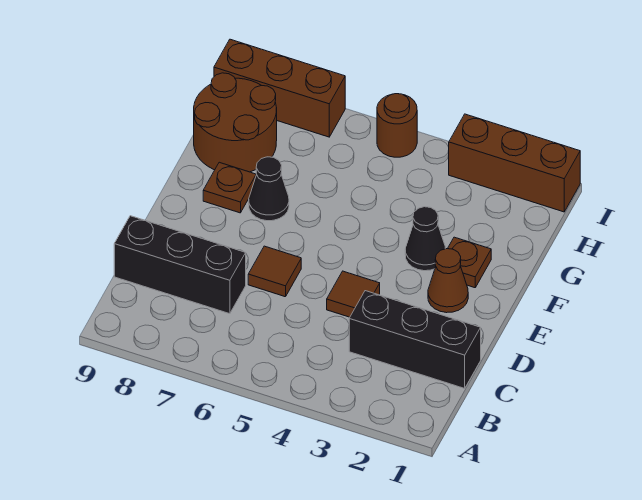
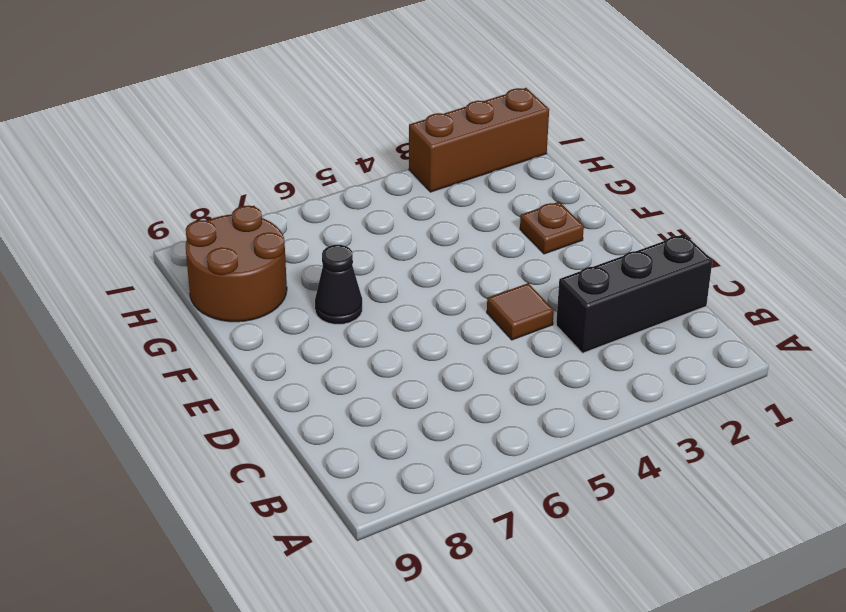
none -> black brick C7:C9 level 1
none -> brown tile D6 level 1
none -> brown cone E2 level 1

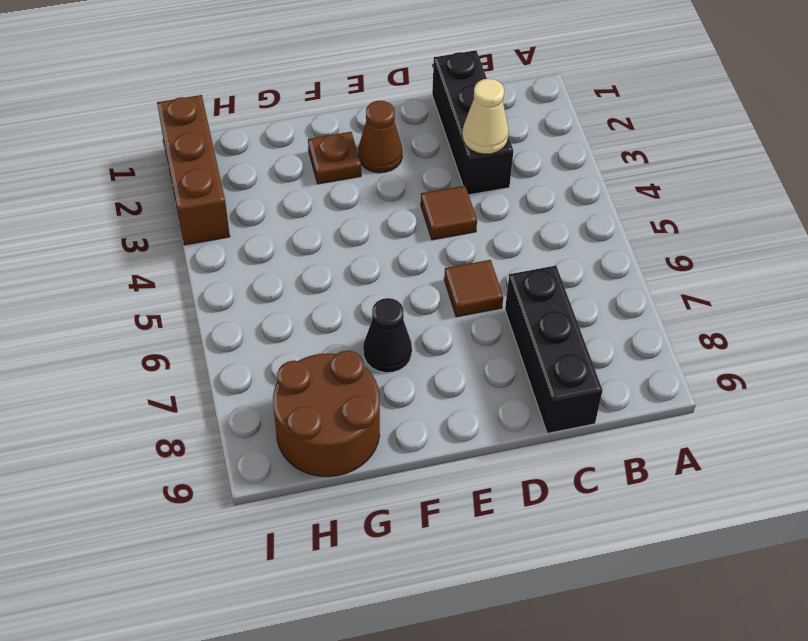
tan cone C3 level 2 -> none
none -> black cone F3 level 1
none -> brown plate F8 level 1
none -> brown round brick I5 level 1

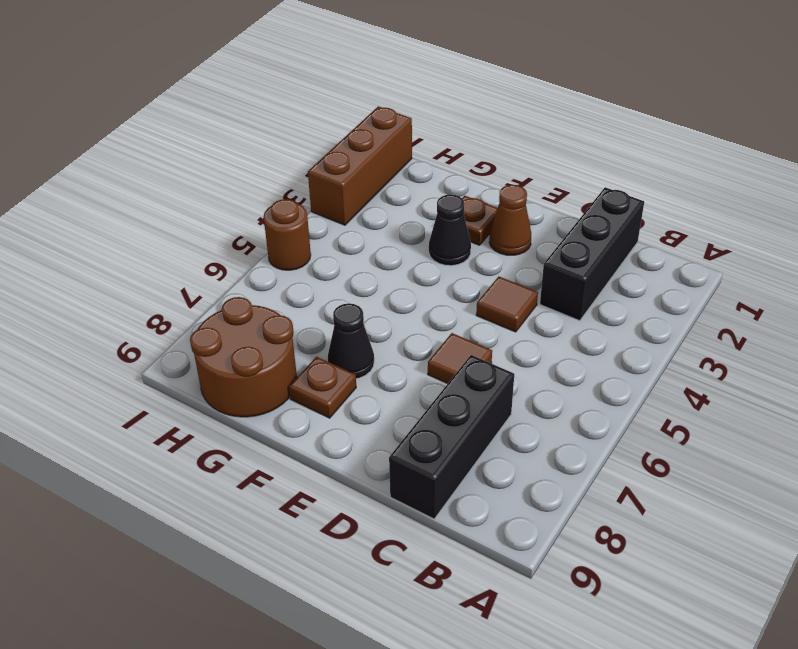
none -> brown brick I7:I9 level 1

